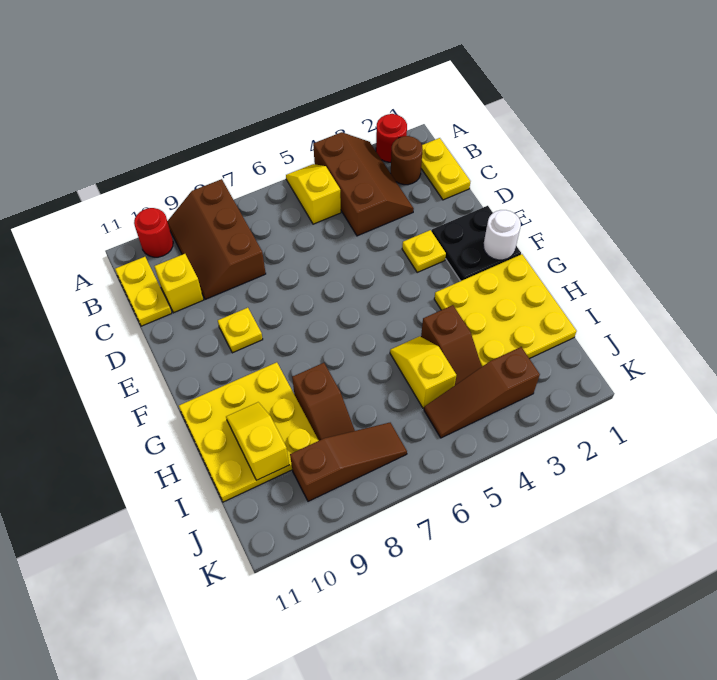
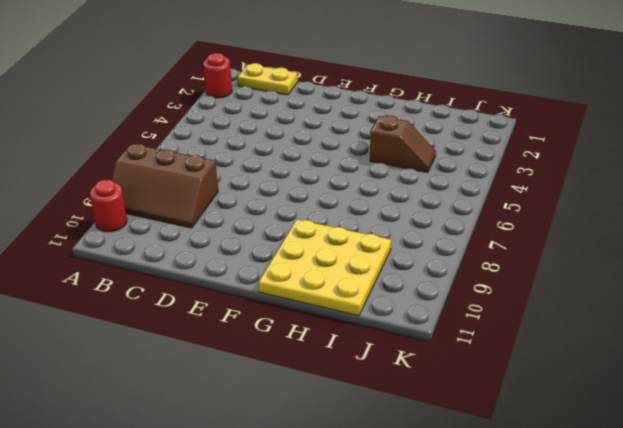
none -> brown slope A3:C4 level 1 top 4
none -> yellow slope A5:B5 level 1 top B
none -> brown round brick B2 level 1

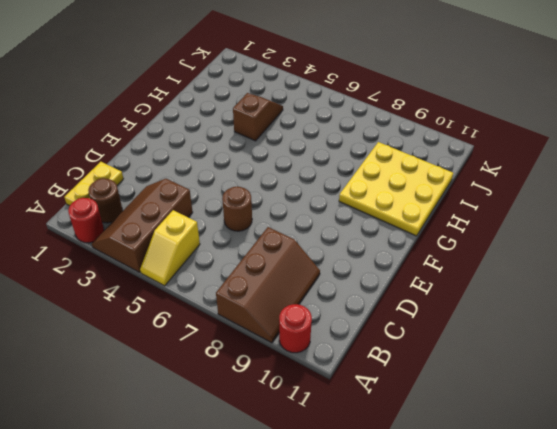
brown round brick D6 level 1 -> none
none -> yellow plate B11:C11 level 1
none -> yellow brick C10 level 1
none -> black plate E1:F2 level 1

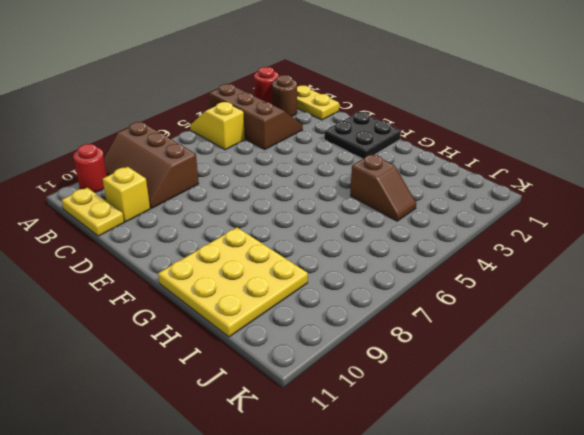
none -> yellow plate E3 level 1
none -> yellow plate E9 level 1
none -> yellow plate G1:I3 level 1

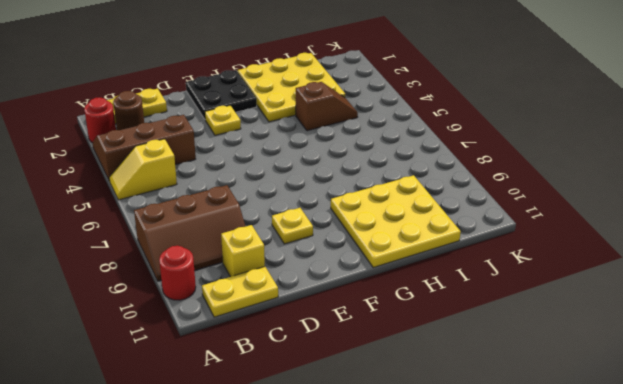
none -> yellow slope H5:I5 level 1 top I
none -> brown slope H8:I8 level 1 top H
none -> brown slope J3:J5 level 1 top 3

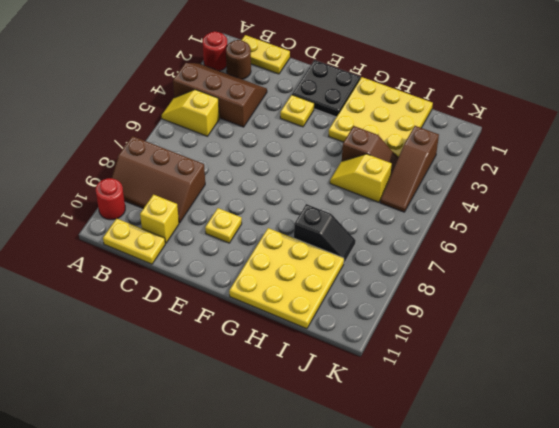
black slope H8:I8 level 1 top H -> brown slope H8:I8 level 1 top H
none -> brown slope J7:J9 level 1 top 9
none -> white round brick F1 level 2
none -> yellow slope H10:I10 level 2 top I

